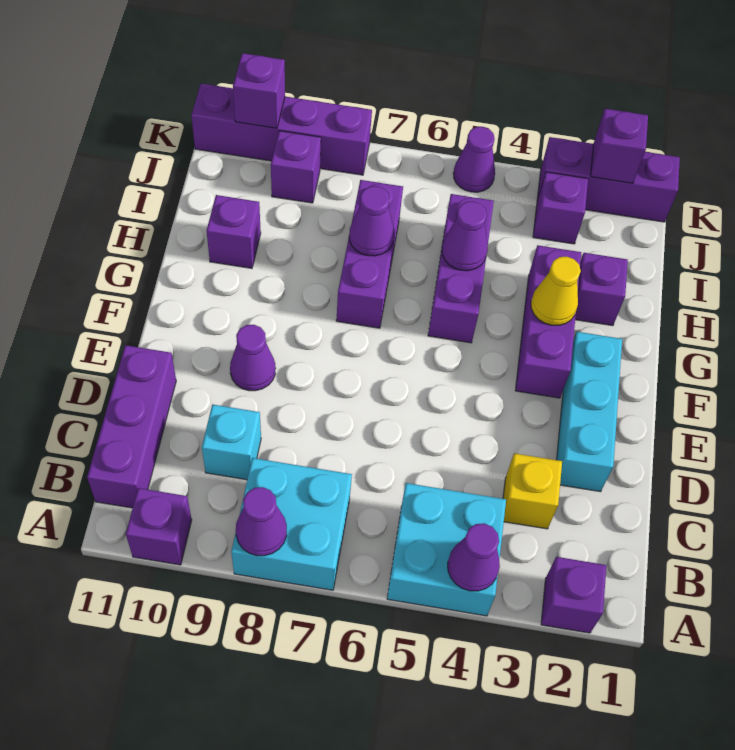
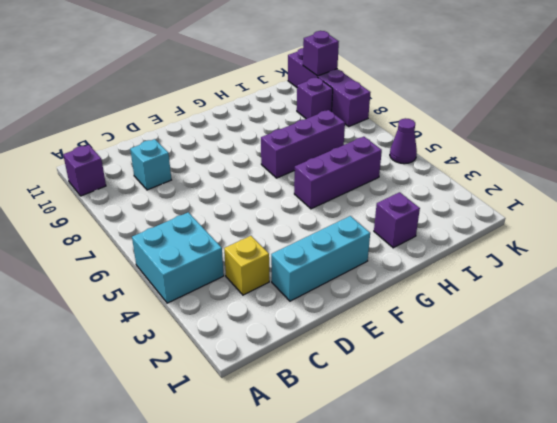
none -> purple brick A2 level 1
none -> cyan brick A7:B8 level 1
none -> purple brick B11:D11 level 1

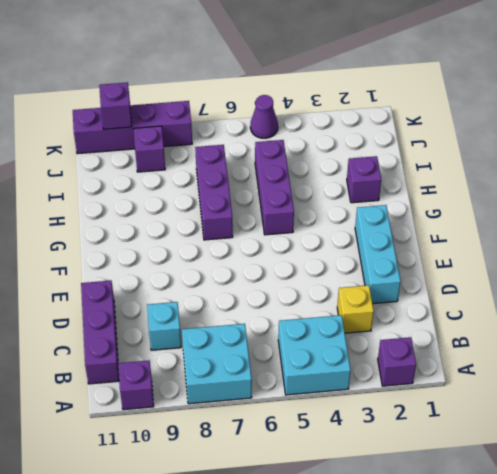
none -> purple cone E9 level 1
none -> purple brick F3:H3 level 1
none -> purple brick H10 level 1

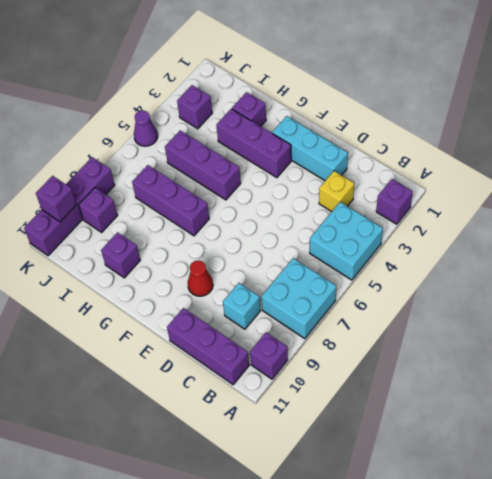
red cone E9 level 1 -> purple cone E9 level 1
none -> purple brick K1:K3 level 1
none -> purple cone A4 level 2
none -> purple cone A8 level 2

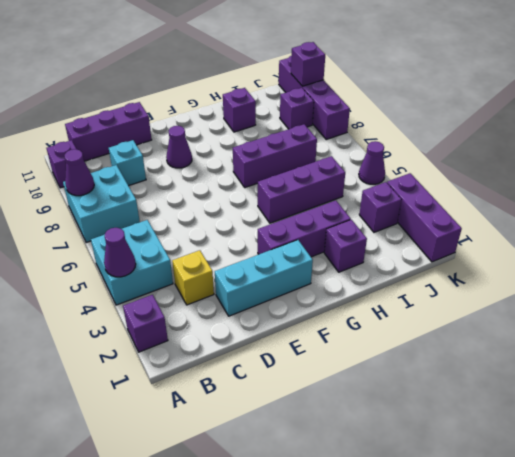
none -> yellow cone G3 level 2
none -> purple cone H5 level 2
none -> purple cone H7 level 2

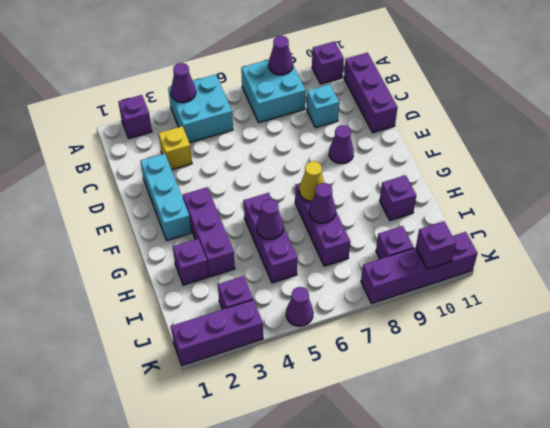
yellow cone G7 level 2 -> yellow cone G3 level 2
none -> purple brick K2 level 2

